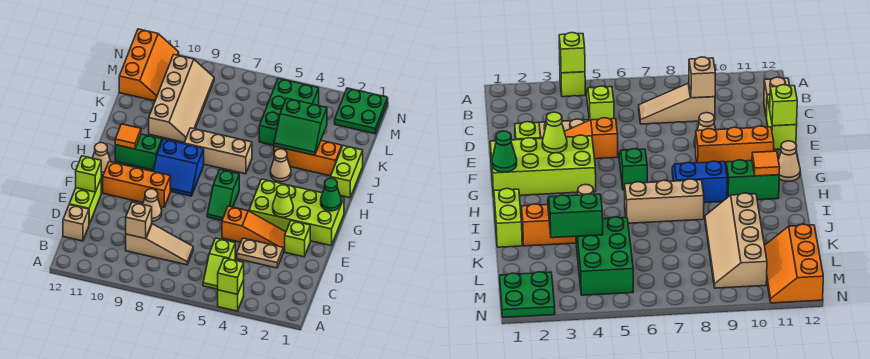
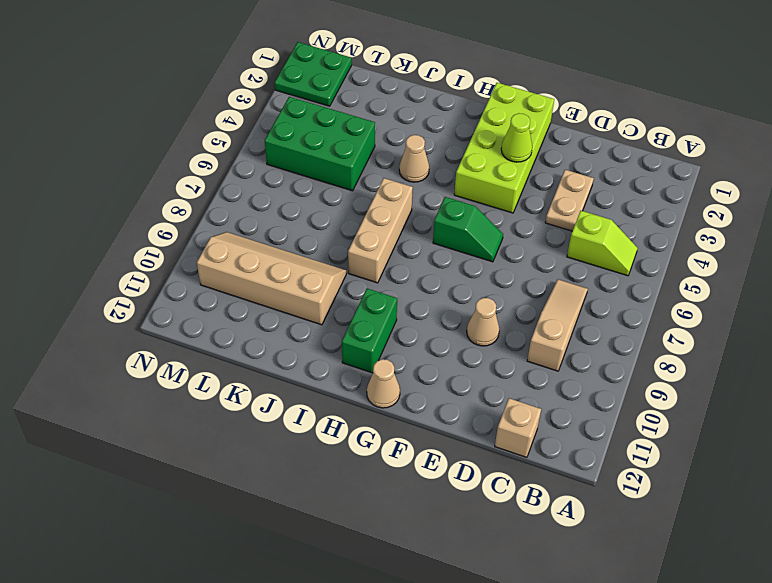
none -> lime brick A4 level 1
none -> lime brick D12:E12 level 1
none -> lime brick E2 level 1
none -> orange slope E3:E5 level 1 top 5

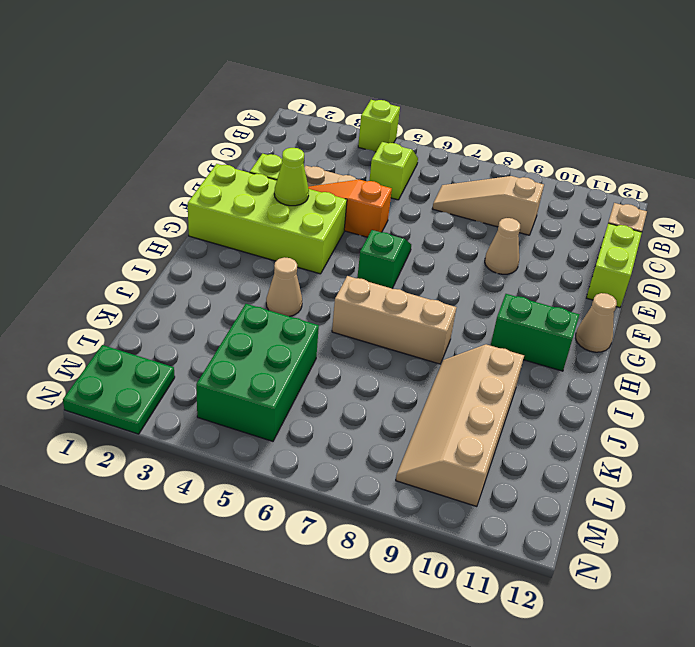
none -> orange brick F9:F11 level 1
none -> blue slope G8:H9 level 1 top H
none -> lime brick I1:J1 level 1
none -> orange brick J2:J4 level 1

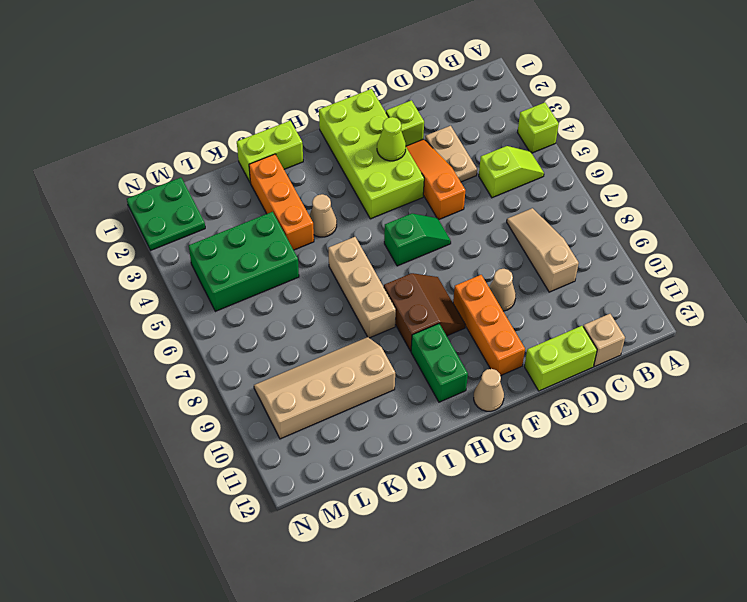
brown slope G8:H9 level 1 top H -> blue slope G8:H9 level 1 top H
none -> orange slope L11:N12 level 1 top 12
none -> lime brick A4 level 2
none -> tan brick C9 level 2
none -> lime brick E12 level 2

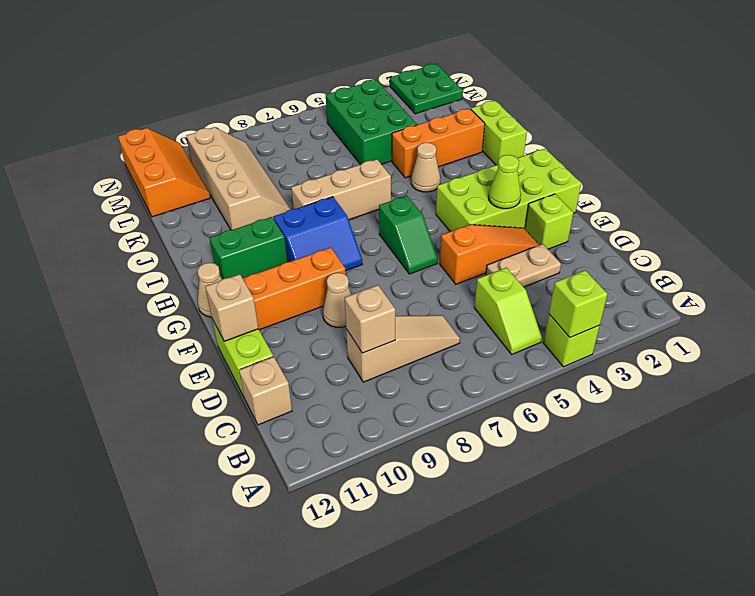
tan brick E12 level 2 -> lime brick E12 level 2
none -> green cone G1 level 2
none -> orange tile H11 level 2
none -> green slope J3:K4 level 2 top K

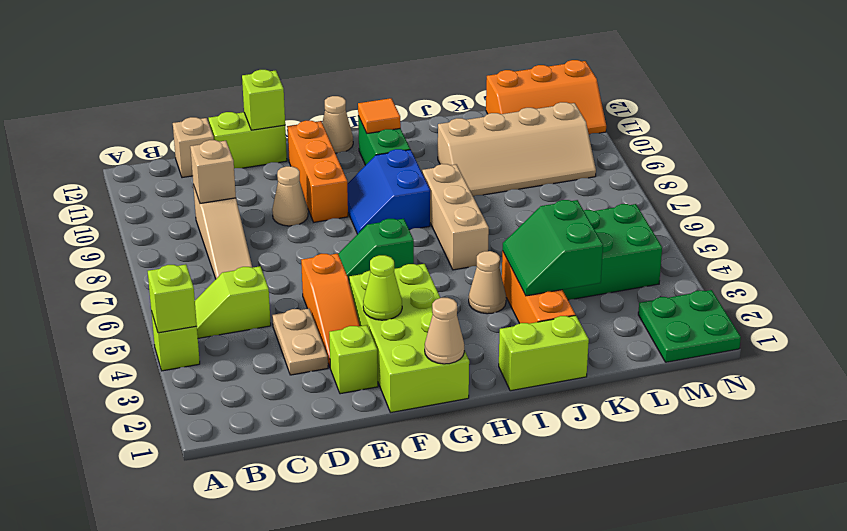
tan cone G1 level 2 -> green cone G1 level 2

